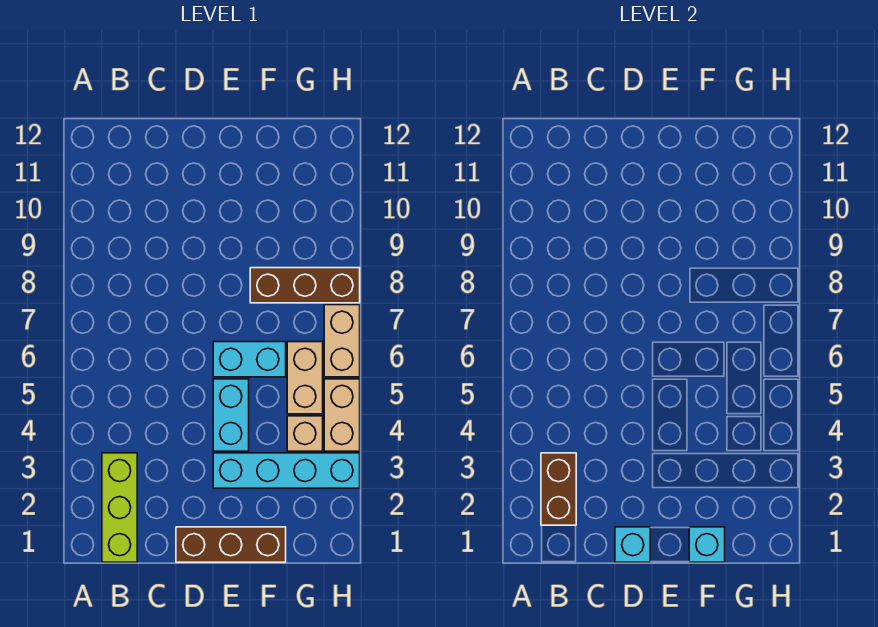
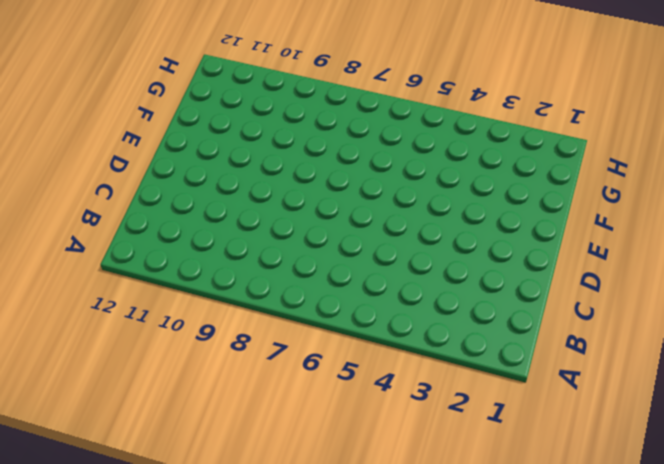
none -> lime brick B1:B3 level 1
none -> brown brick D1:F1 level 1
none -> cyan brick E3:H3 level 1

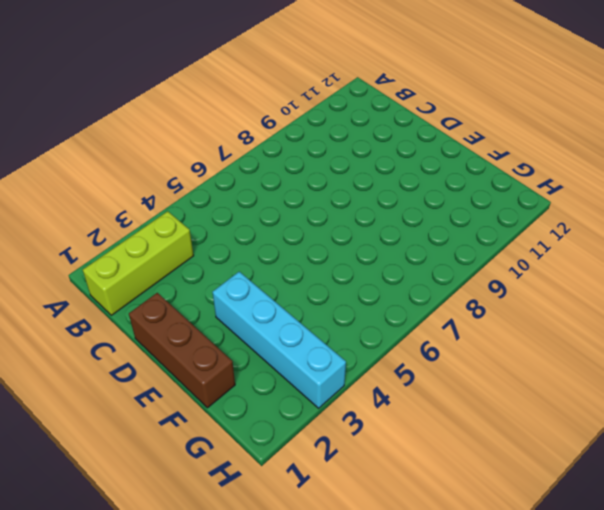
none -> cyan brick E4:E5 level 1
none -> cyan brick E6:F6 level 1
none -> brown brick F8:H8 level 1

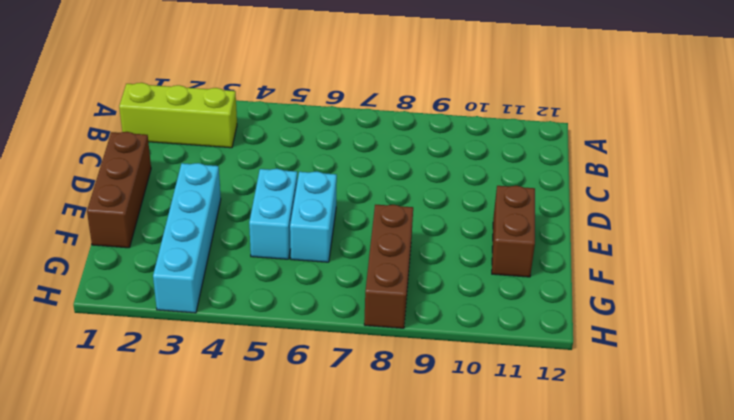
cyan brick E5:F5 level 1 -> cyan brick E4:E5 level 1
brown brick E11:F11 level 1 -> brown brick B2:B3 level 2
none -> tan brick G4 level 1
none -> tan brick G5:G6 level 1
none -> tan brick H4:H5 level 1

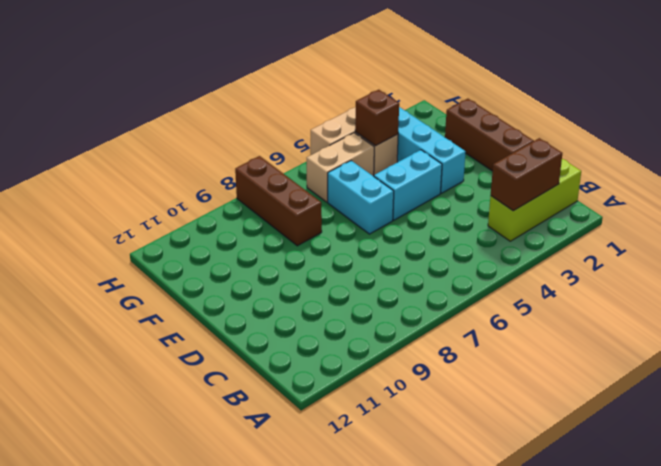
brown brick G4 level 2 -> none
none -> tan brick H6:H7 level 1
none -> cyan brick D1 level 2
none -> cyan brick F1 level 2

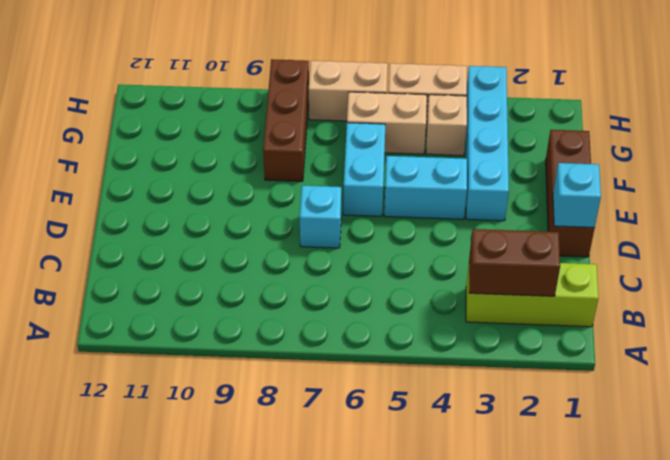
cyan brick D7 level 1 -> cyan brick F1 level 2

